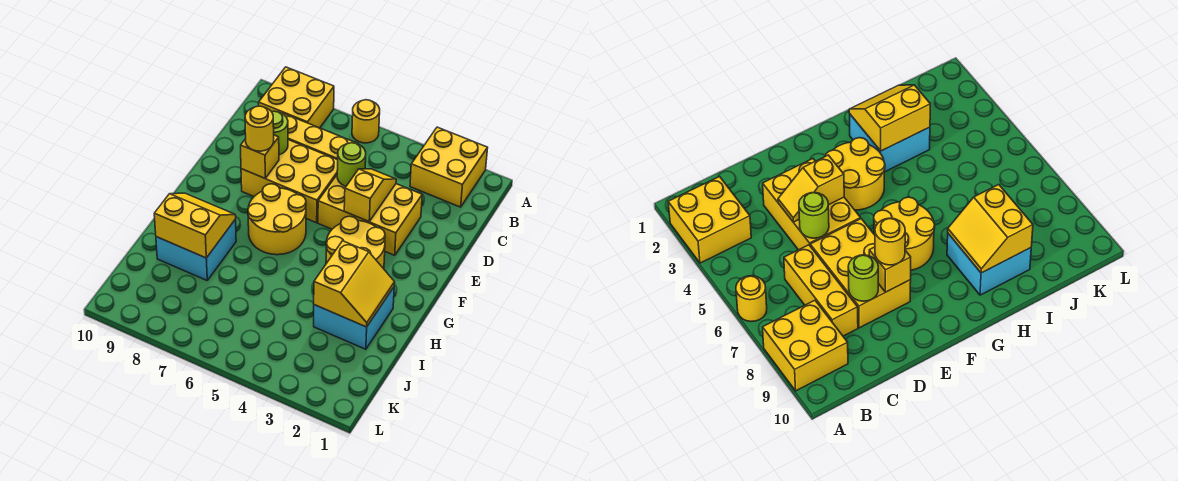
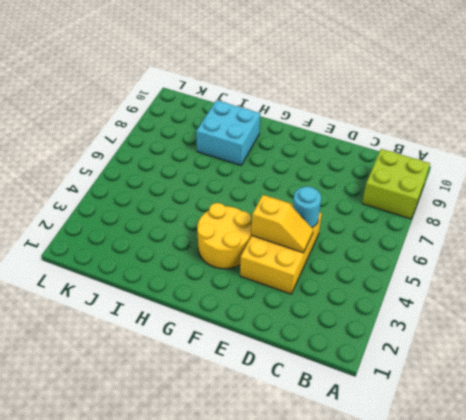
lime brick A8:B9 level 1 -> yellow brick A8:B9 level 1
cyan round brick D5 level 2 -> lime round brick D5 level 2
none -> yellow brick A2:B3 level 1
none -> yellow round brick A6 level 1
none -> yellow brick C6:C8 level 1

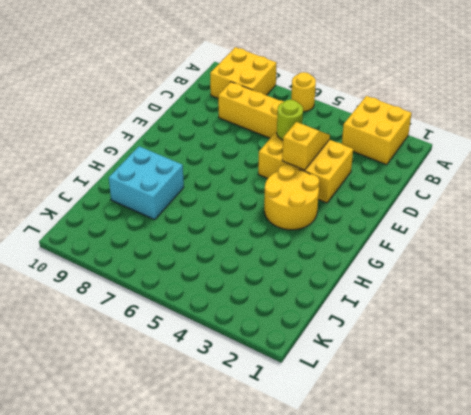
none -> yellow brick D6:E8 level 1
none -> yellow round brick F6:G7 level 1
none -> cyan brick H2:I3 level 1

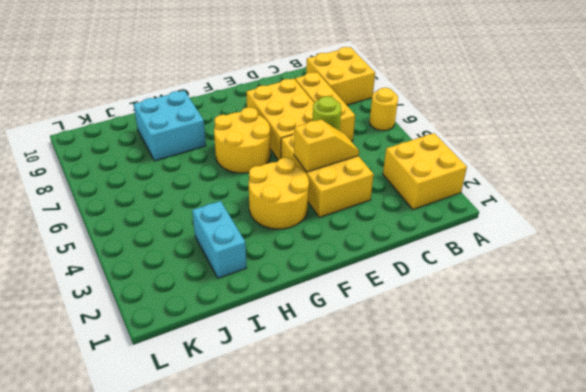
cyan brick I2:I3 level 1 -> cyan brick H2:I3 level 1
none -> lime round brick D8 level 2
none -> yellow brick E8 level 2
none -> yellow slope H2:I3 level 2 top 3

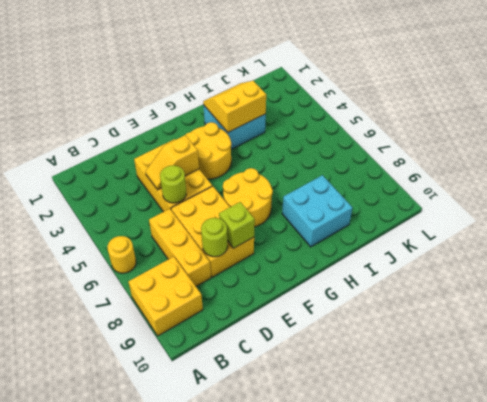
lime brick E8 level 2 -> yellow brick E8 level 2
none -> yellow brick A2:B3 level 1
none -> yellow slope H8:I9 level 2 top I
none -> yellow round brick E8 level 3

